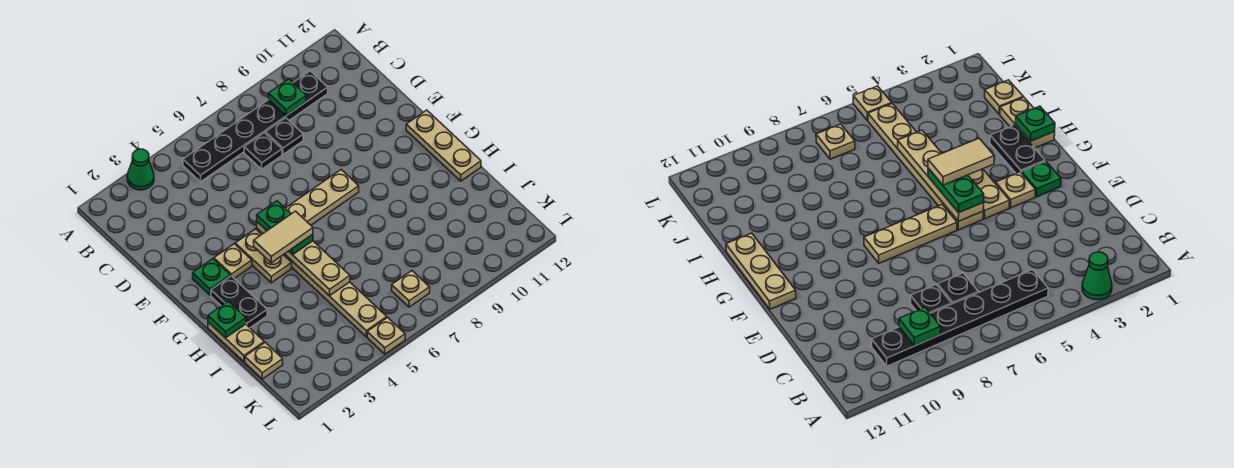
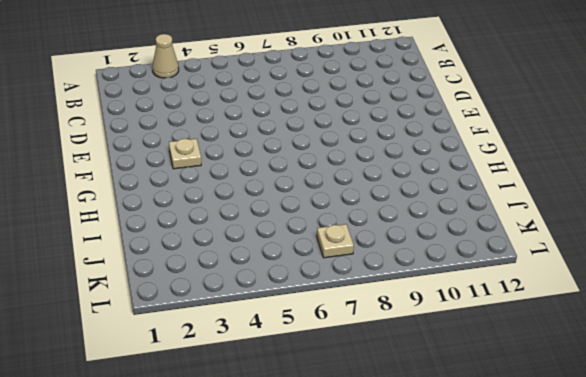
tan cone A3 level 1 -> green cone A3 level 1
none -> black plate B5:B10 level 1
none -> black plate C7 level 1
none -> black plate C8 level 1

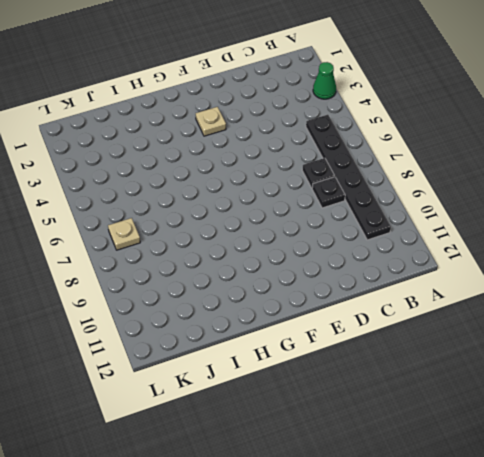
none -> green plate F2 level 1
none -> tan plate F4:G4 level 1
none -> tan plate F5:K5 level 1

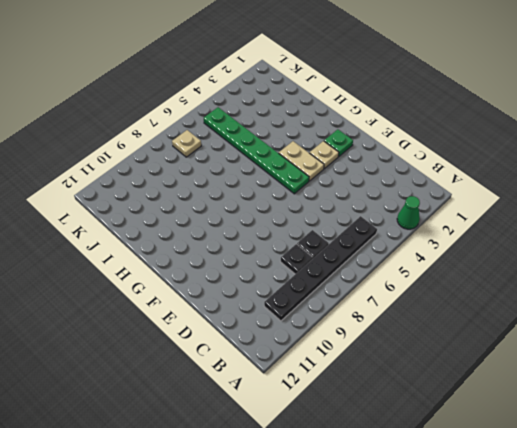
green plate F5:K5 level 1 -> tan plate F5:K5 level 1
none -> tan plate F6:F8 level 1
none -> tan plate F12:H12 level 1
none -> black plate G2:H2 level 1

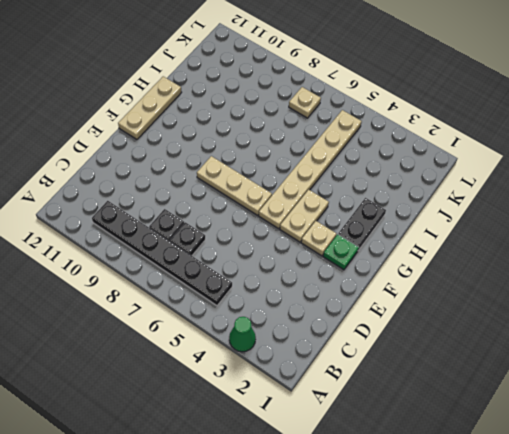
none -> tan plate H1:I1 level 1
none -> tan plate J1 level 1
none -> tan plate L5 level 1

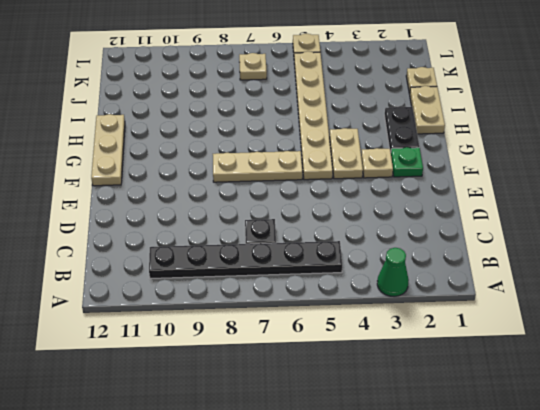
none -> black plate C8 level 1
none -> green plate B9 level 2
none -> tan plate F5:I5 level 2

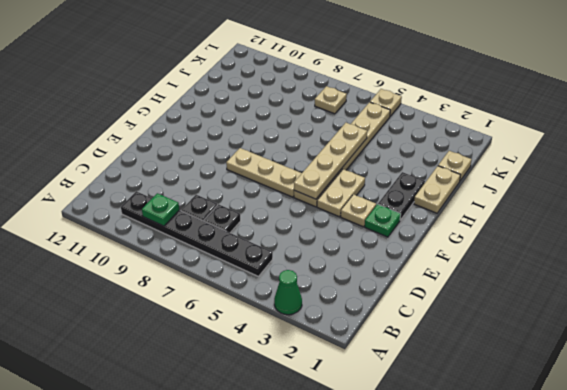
none -> tan plate F12:H12 level 1
none -> green plate H1 level 2
none -> green plate F5:G5 level 3

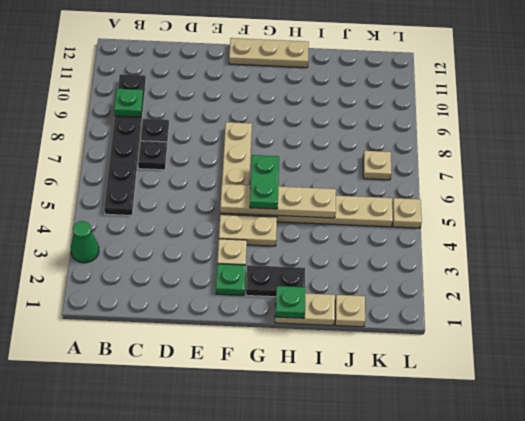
green plate G5:G6 level 3 -> green plate F5:G5 level 3
none -> tan tile G4:G5 level 4

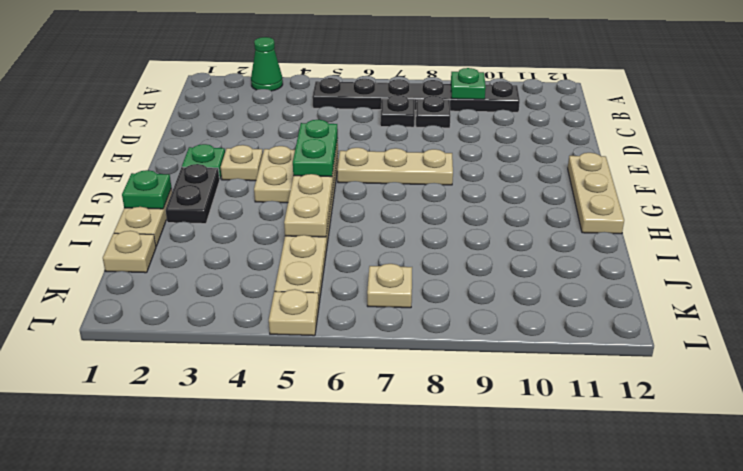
none -> tan tile G4:G5 level 4

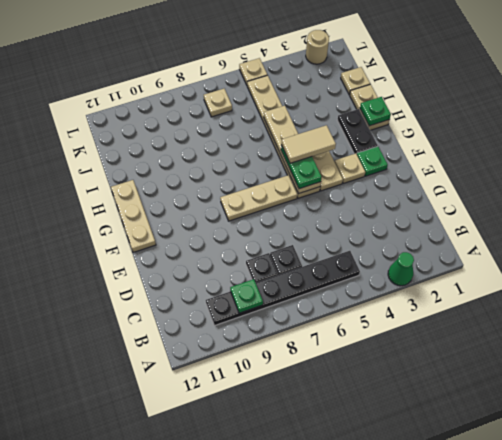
tan round brick L2 level 1 -> none

